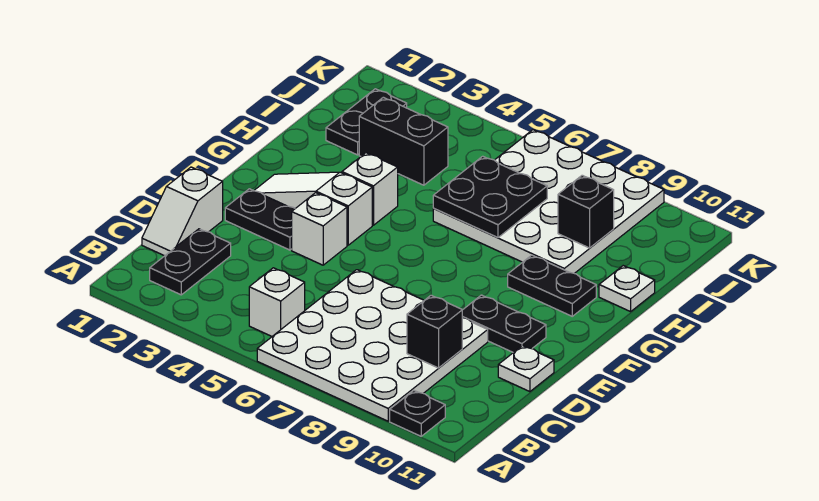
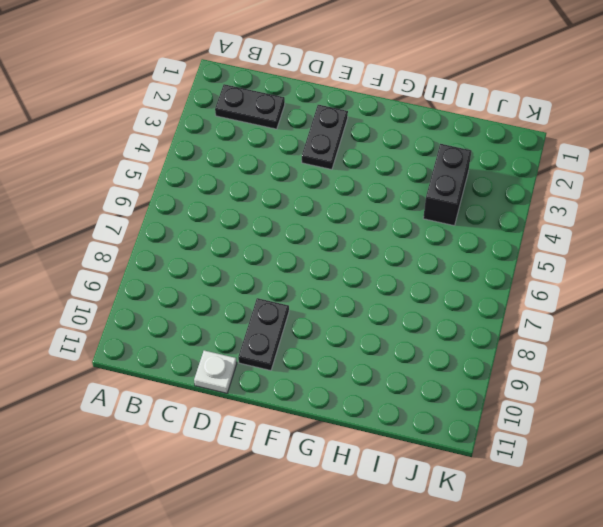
none -> white plate A6:D9 level 1
none -> black plate A10 level 1
none -> white brick B5 level 1

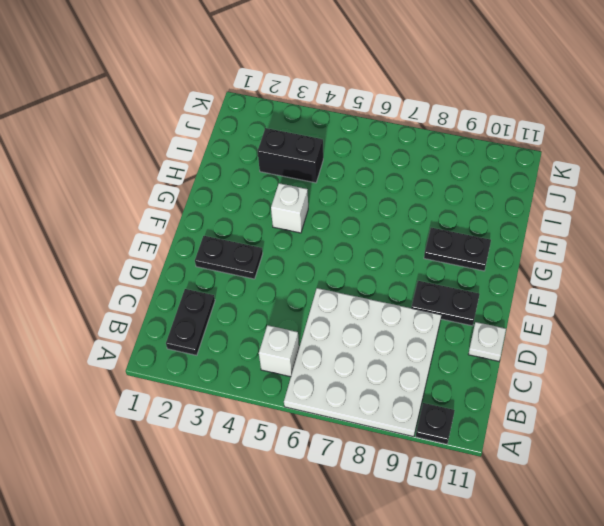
none -> white slope C1:D1 level 1 top D
none -> white brick E4 level 1
none -> white slope F2:F4 level 1 top 4

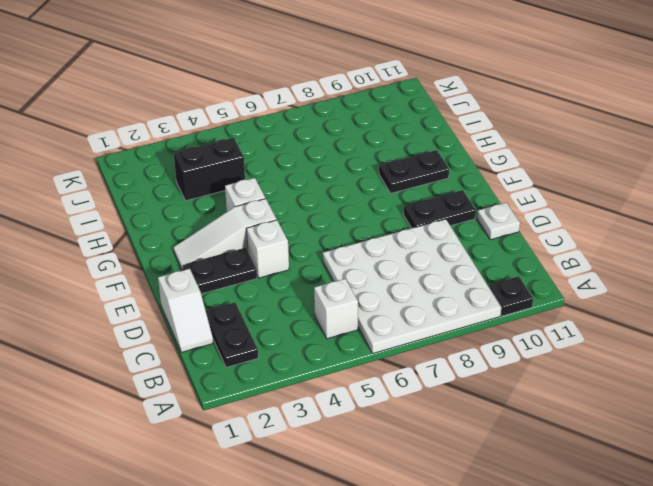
none -> white plate H6:K9 level 1
none -> white plate H11 level 1
none -> black plate I2:J2 level 1

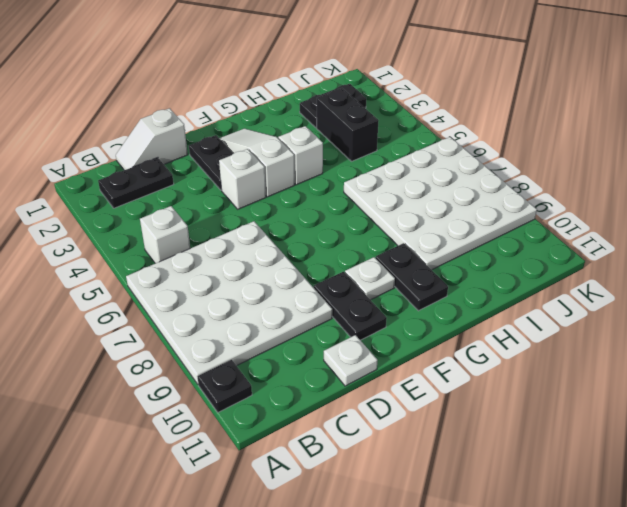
white plate F9 level 1 -> white plate H11 level 1
none -> black brick C9 level 2
none -> black plate H6:I7 level 2
none -> black brick I9 level 2

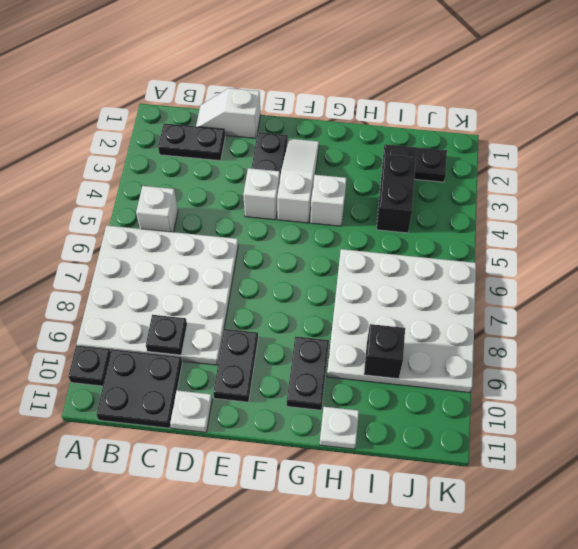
black plate B10:C11 level 1 -> black plate H6:I7 level 2
black plate C9 level 2 -> black brick C9 level 2

